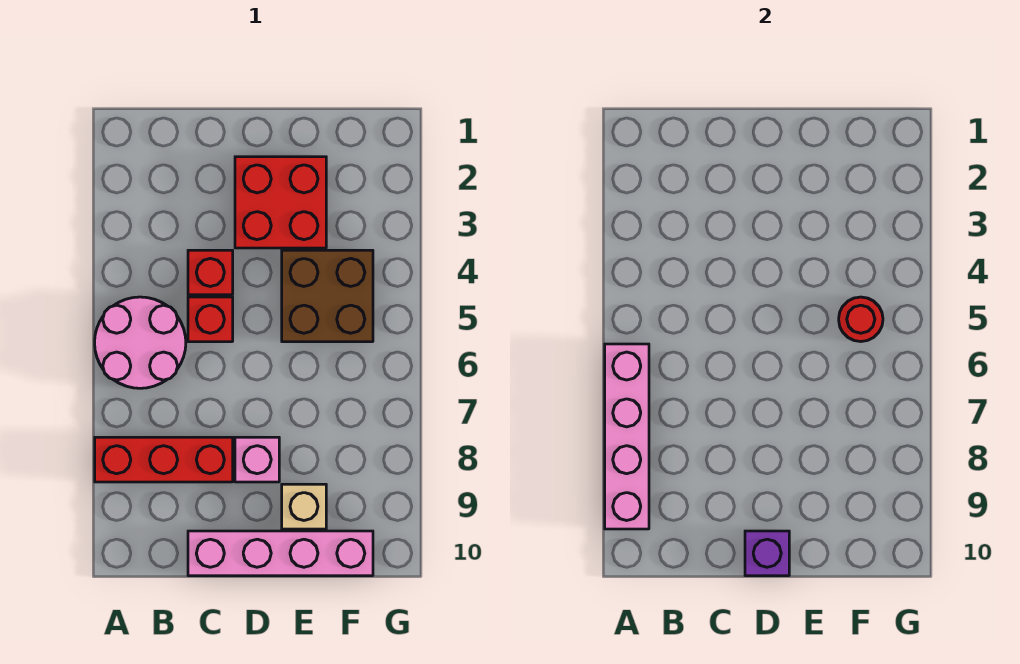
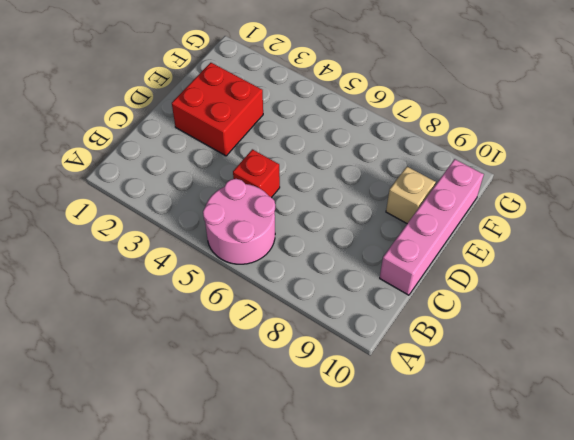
none -> red brick A8:C8 level 1
none -> red brick C4 level 1
none -> pink brick D8 level 1

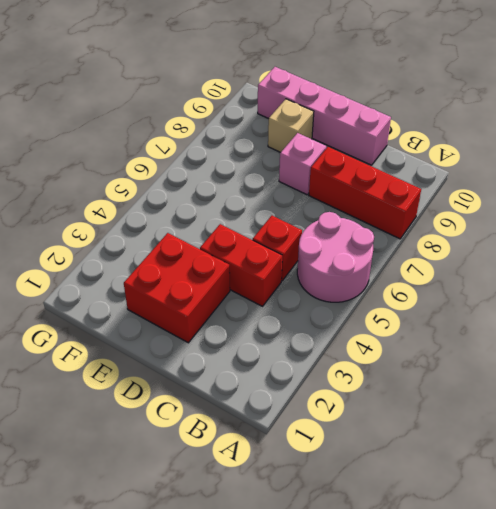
red brick C4:D4 level 1 -> red brick C4 level 1
none -> brown brick E4:F5 level 1
none -> pink brick A6:A9 level 2
none -> purple brick D10 level 2

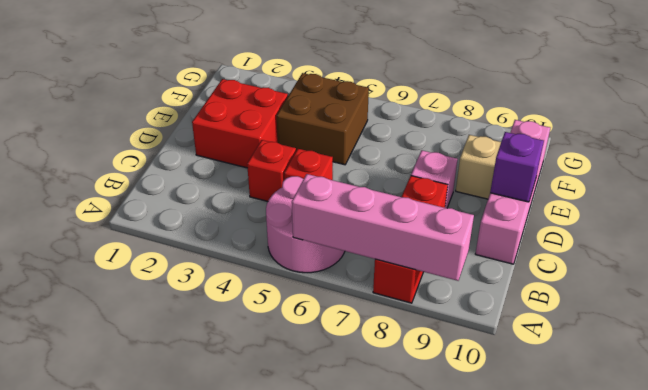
none -> red round brick F5 level 2

